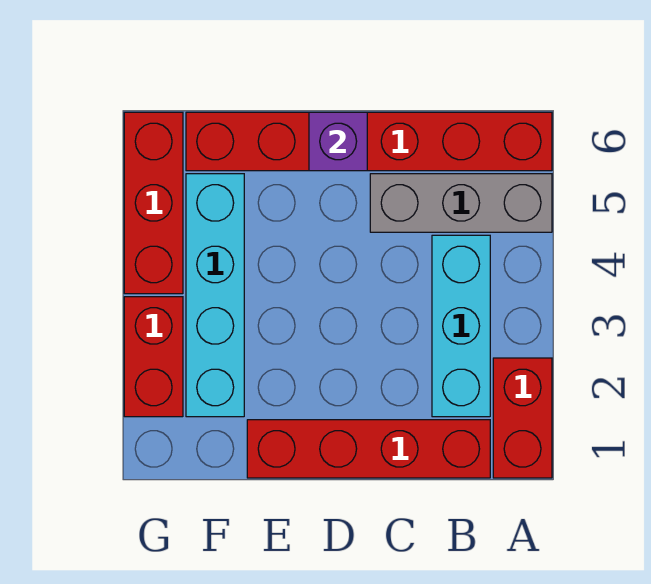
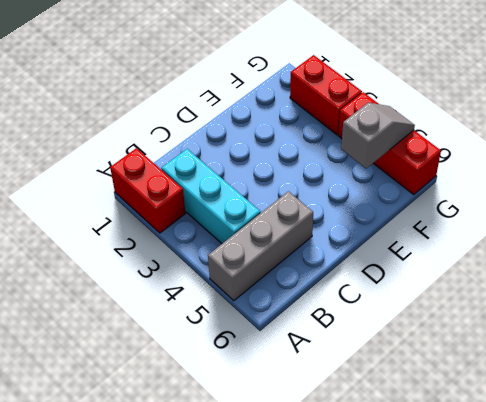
grey slope F5:G5 level 2 top F -> none
none -> red brick A6:F6 level 1
none -> red brick B1:E1 level 1

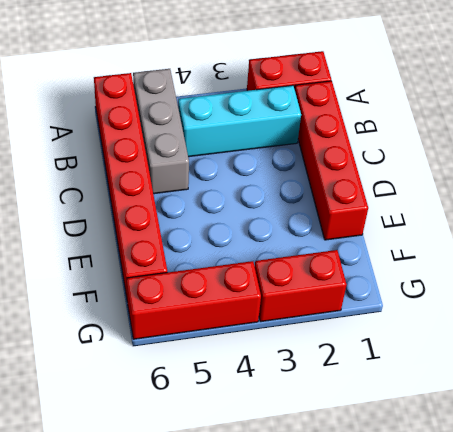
none -> cyan brick F2:F5 level 1
none -> purple brick D6 level 2

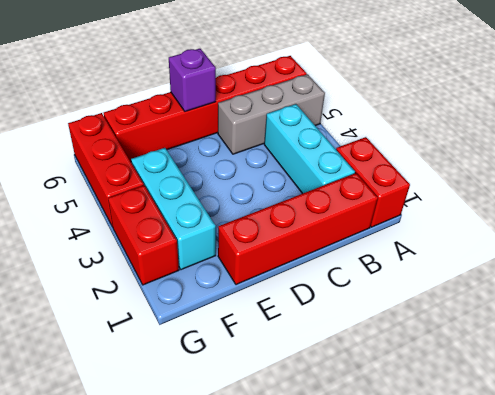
cyan brick F2:F4 level 1 -> cyan brick F2:F5 level 1

